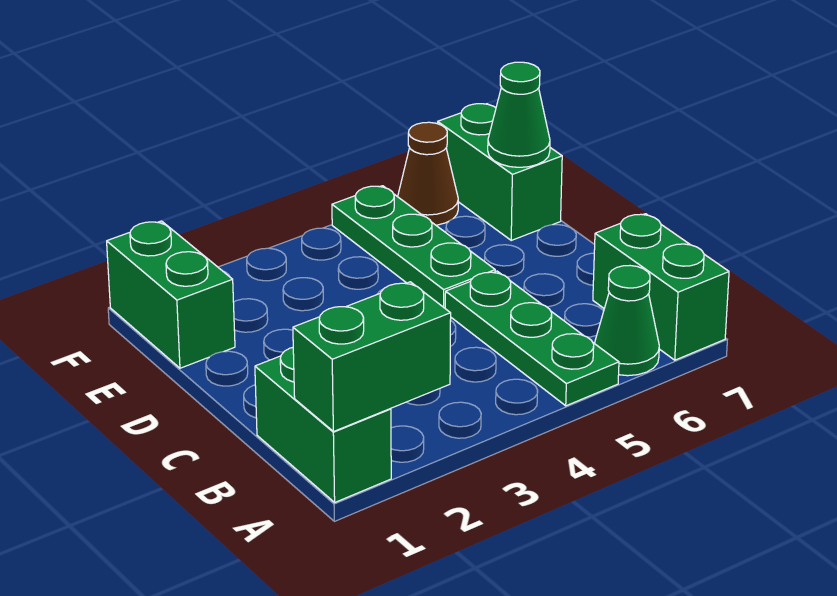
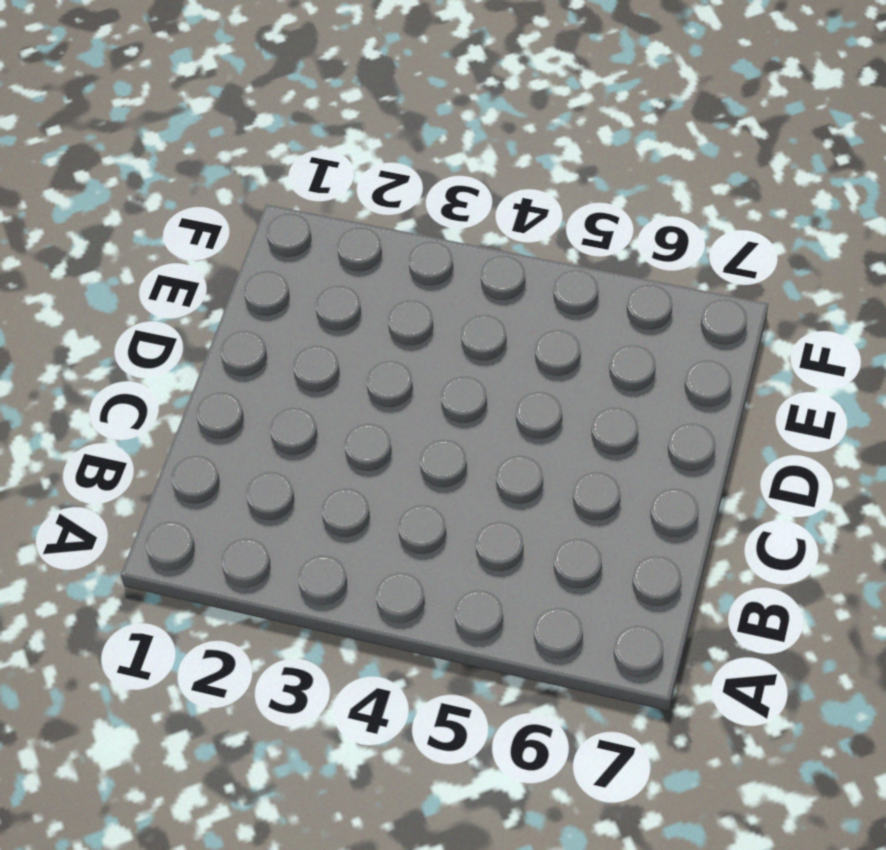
none -> green brick A1:B1 level 1
none -> green plate A5:C5 level 1

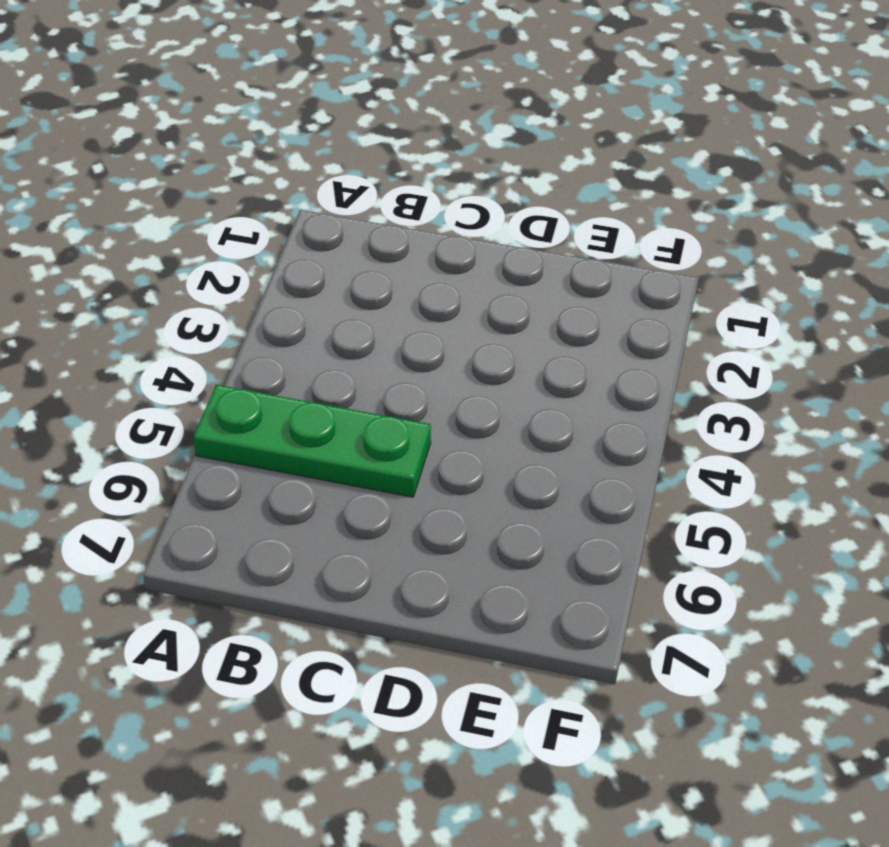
none -> green brick A1:B1 level 1
none -> green cone A6 level 1

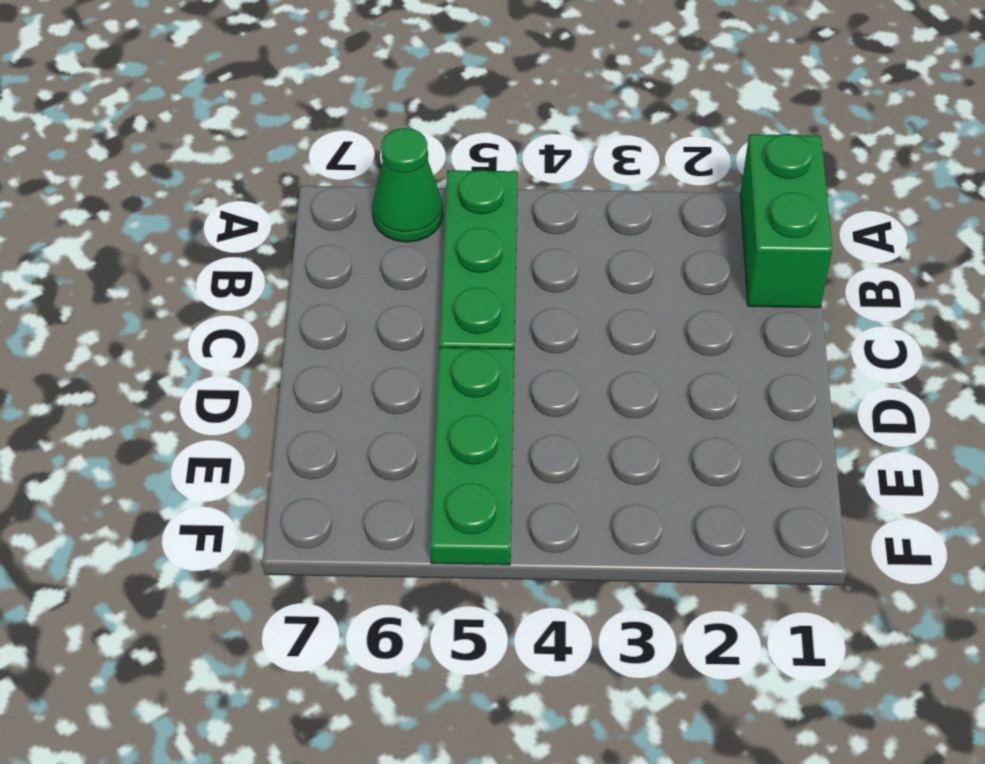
none -> green brick A7:B7 level 1
none -> green brick E1:F1 level 1

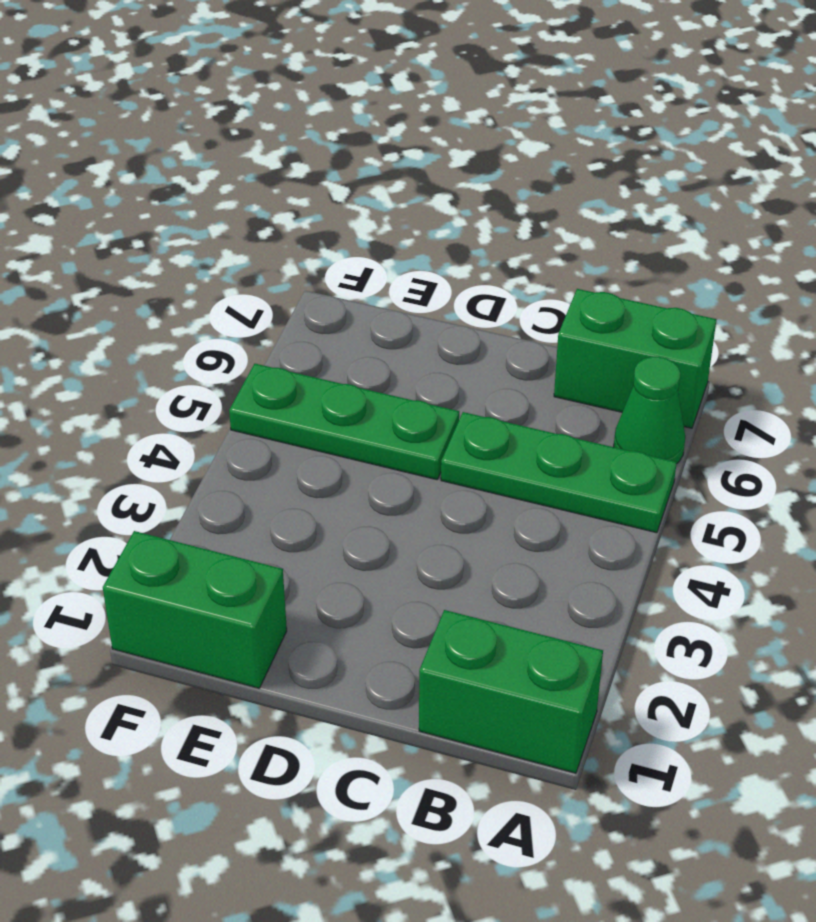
none -> green brick E7:F7 level 1
none -> brown cone F6 level 1

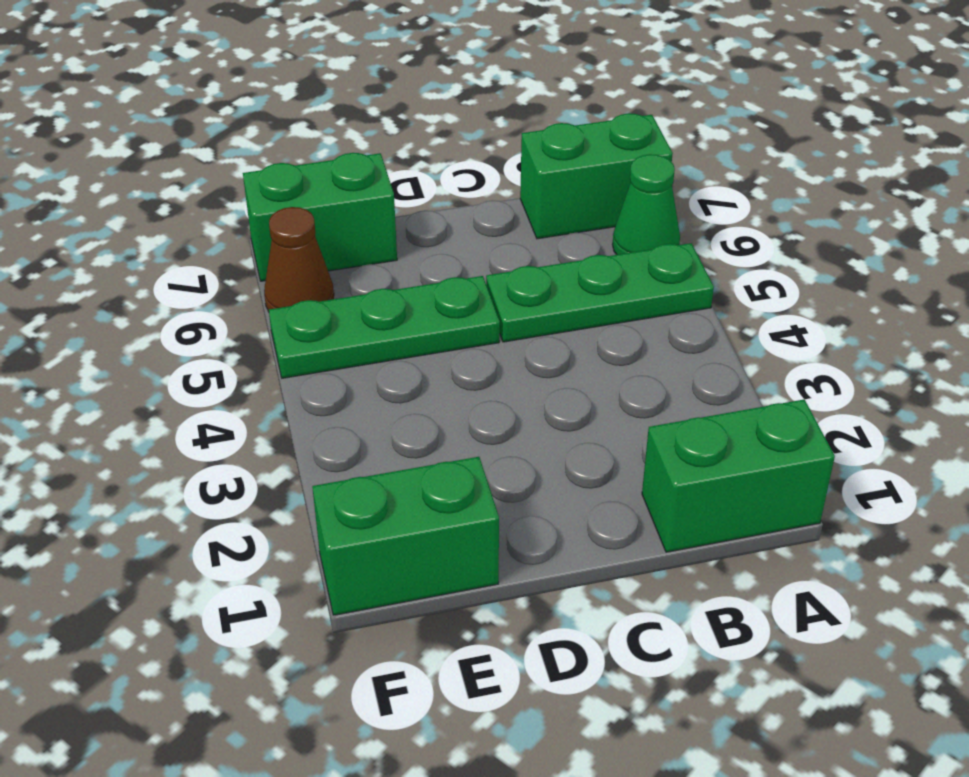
none -> green brick A1:A2 level 2
none -> green cone E7 level 2

